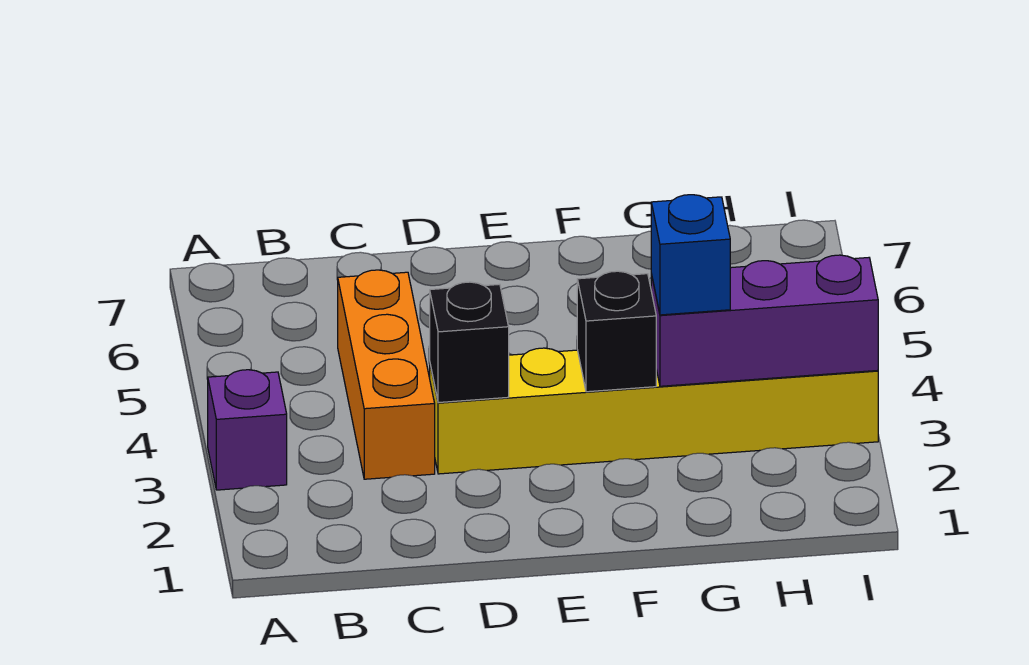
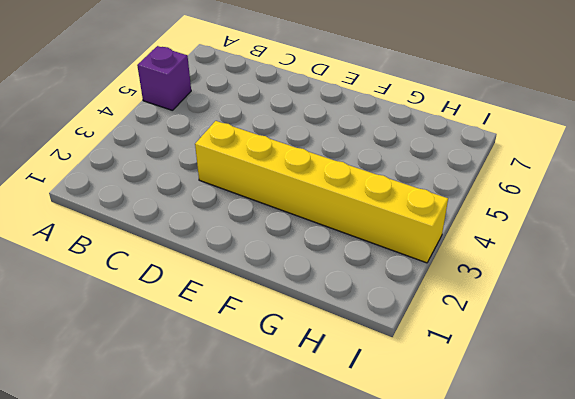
purple brick A5 level 1 -> purple brick A3 level 1
none -> orange brick C3:C5 level 1
none -> black brick D3 level 2

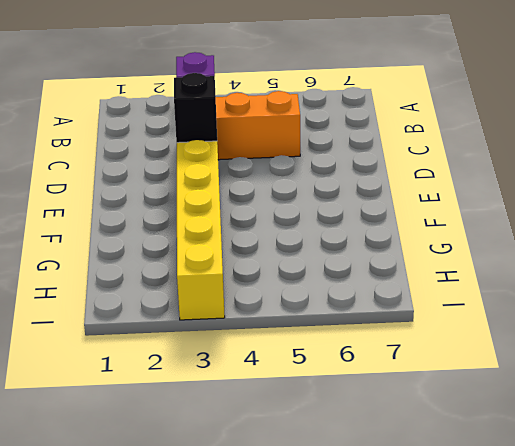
none -> black brick F3 level 2
none -> purple brick G3:I3 level 2

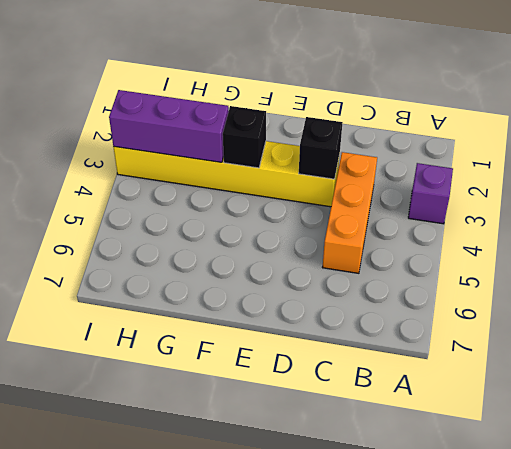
none -> blue brick G3 level 3

